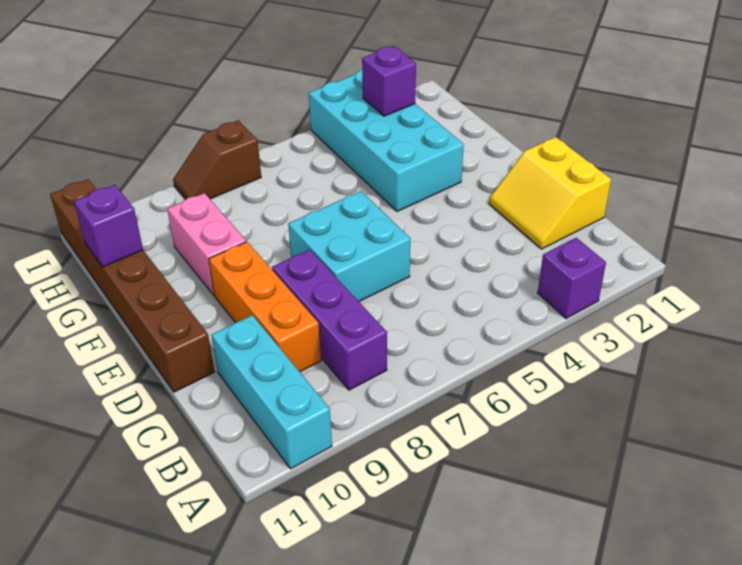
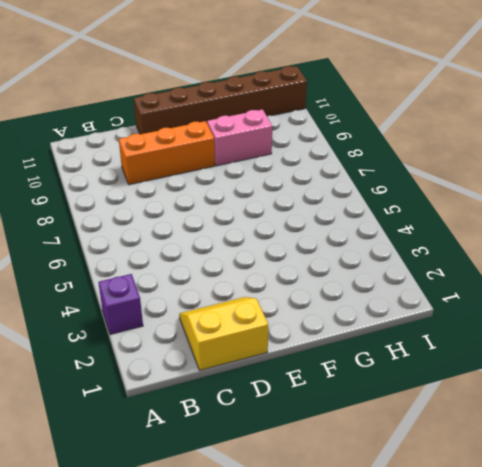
none -> cyan brick A10:C10 level 1
none -> purple brick B8:D8 level 1
none -> cyan brick D6:E7 level 1

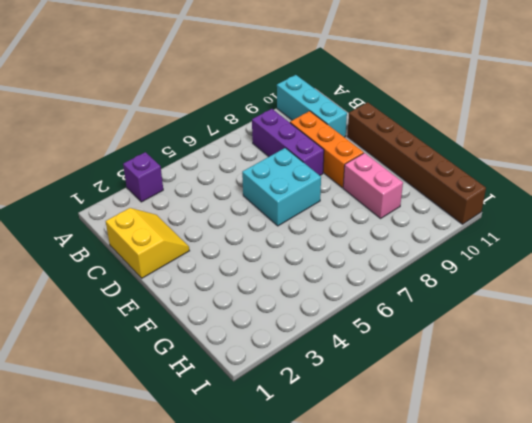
none -> cyan brick F3:I4 level 1
none -> brown slope I7:I8 level 1 top 7
none -> purple brick G11 level 2

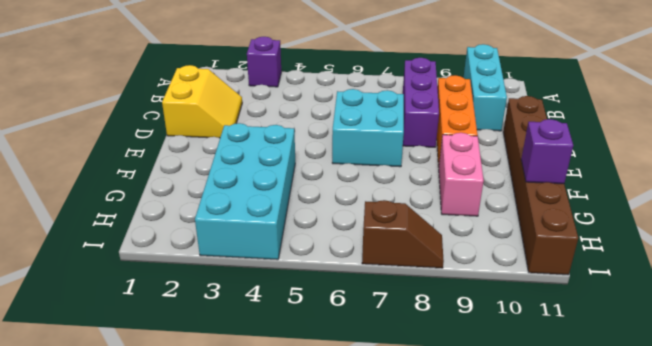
none -> purple brick H3 level 2

